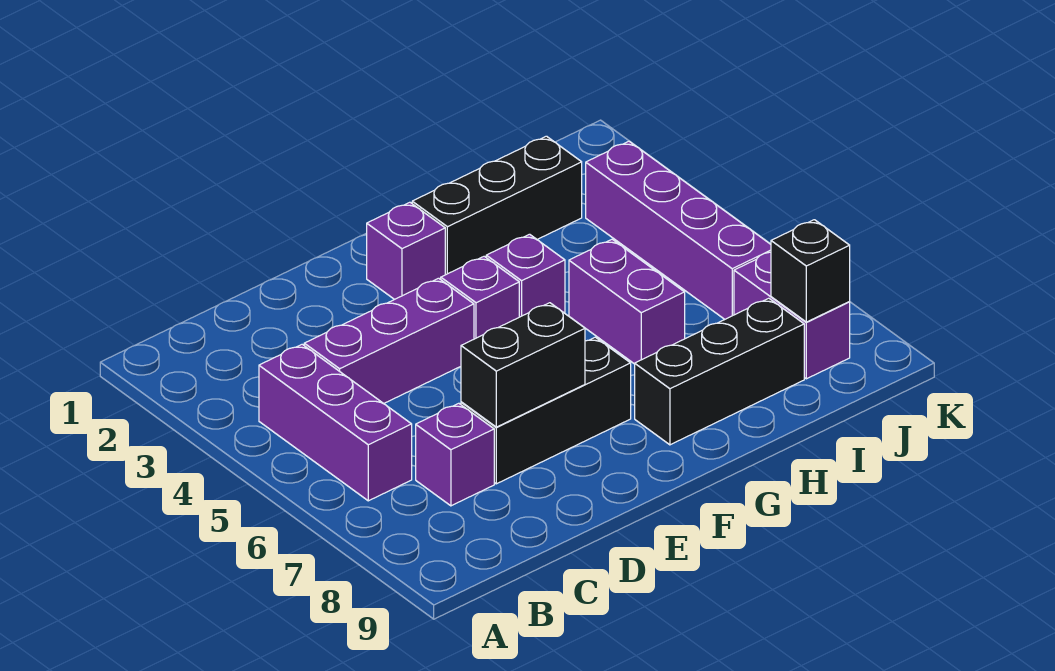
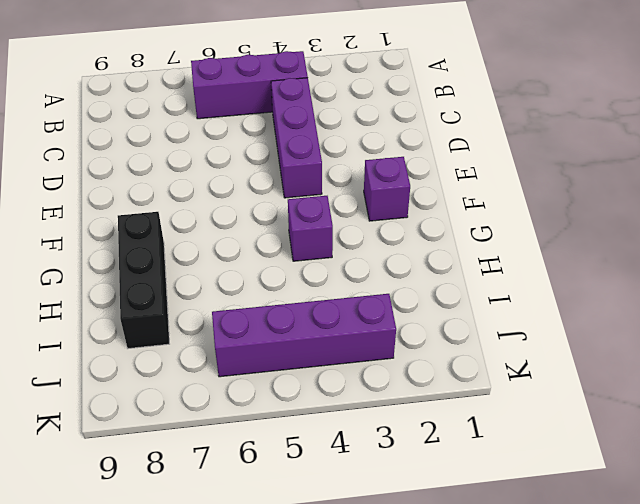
none -> purple brick C7 level 1
none -> black brick D7:F7 level 1
none -> purple brick F4 level 1

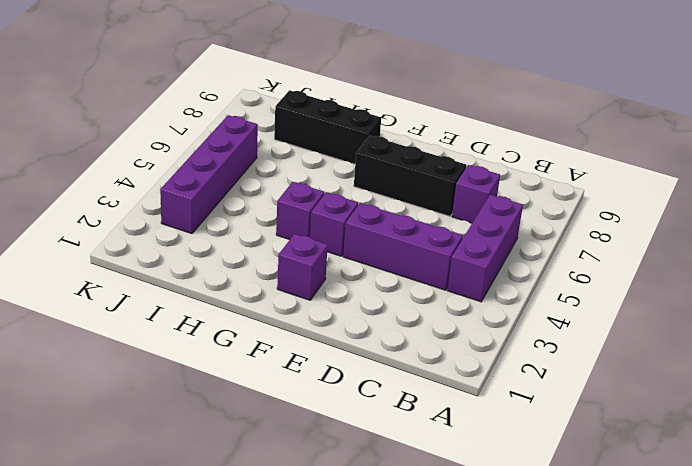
none -> black brick G2:I2 level 1
none -> purple brick H5:H6 level 1
none -> purple brick J7:J8 level 1

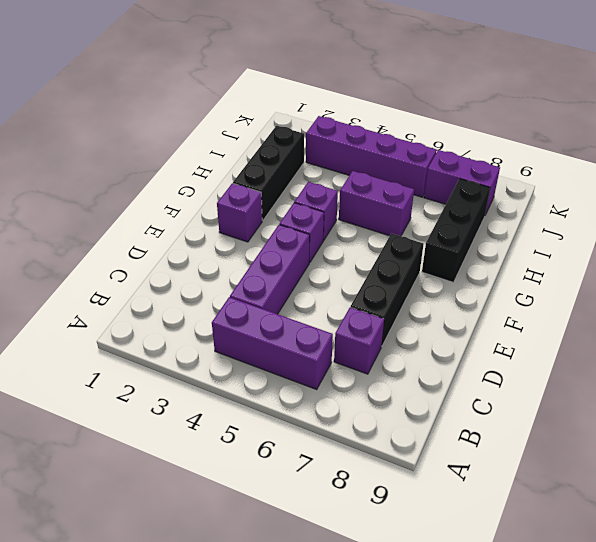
none -> black brick D7:E7 level 2
none -> black brick J8 level 2

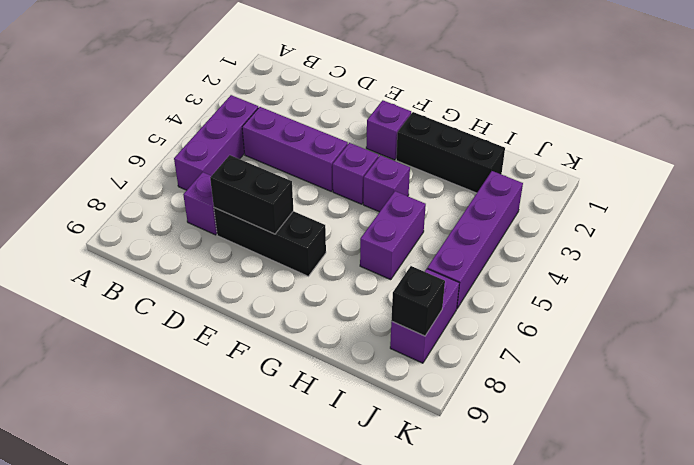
none -> black brick G8:I8 level 1

